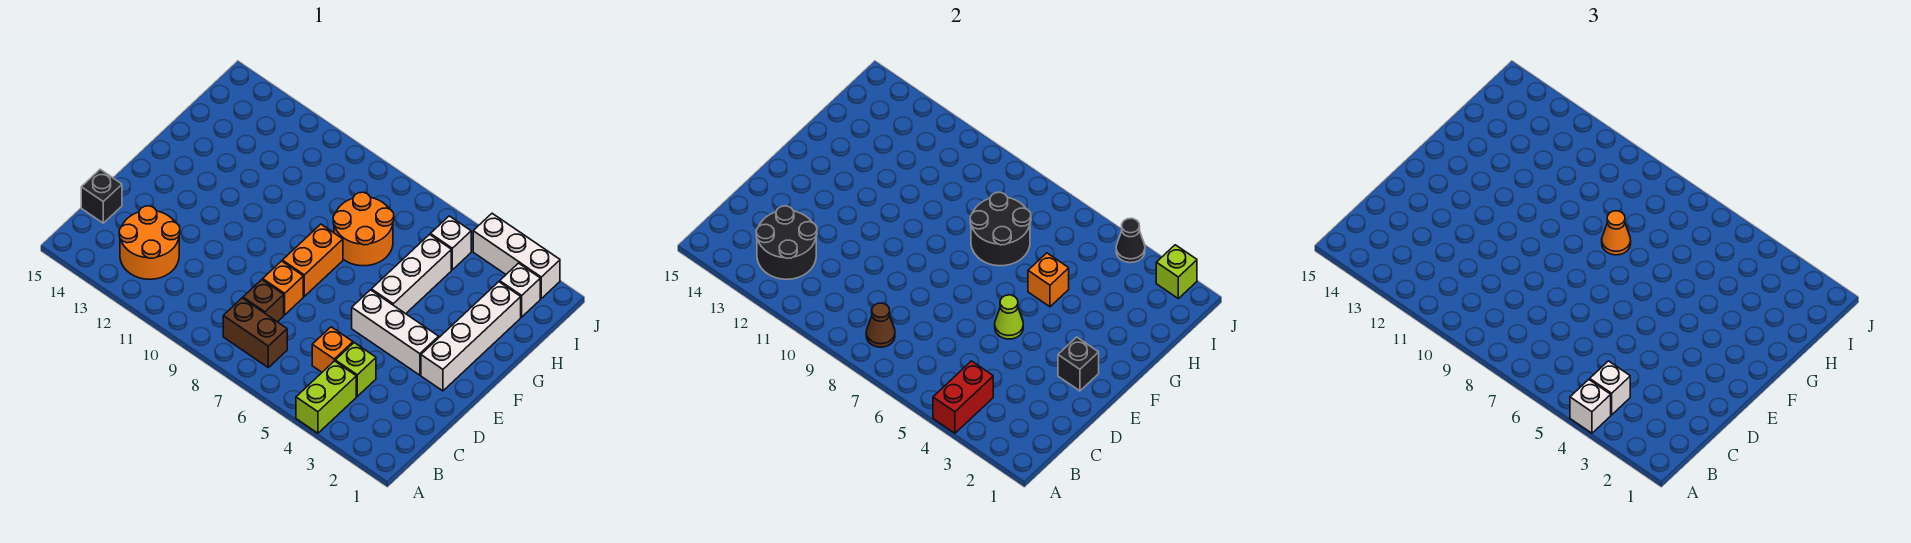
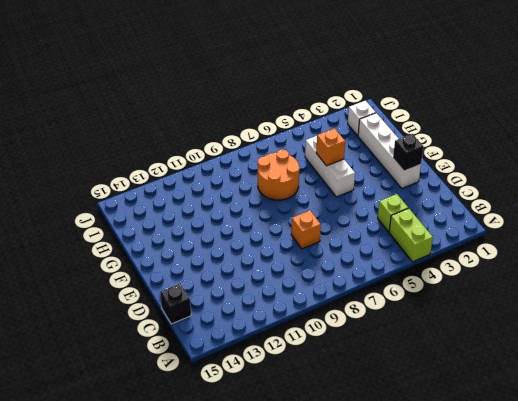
none -> brown brick B7:B8 level 1
none -> orange round brick B12:C13 level 1
none -> orange brick C5 level 1

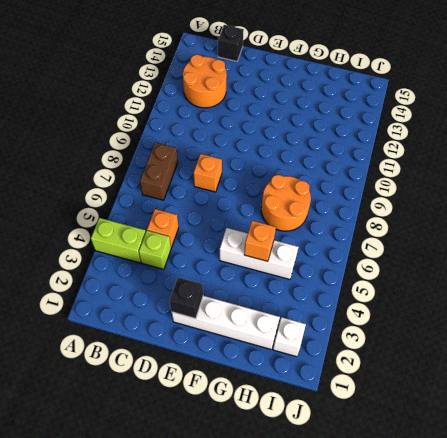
none -> brown brick C8 level 1
none -> white brick E3:E5 level 1
none -> orange brick E8:F8 level 1

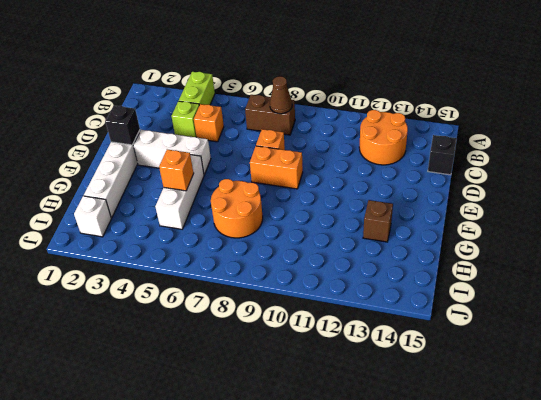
orange brick E8:E9 level 1 -> orange brick E8:F8 level 1
brown brick G13 level 1 -> brown brick C8 level 1
none -> white brick I5 level 1
none -> white brick J2:J4 level 1
none -> red brick A4:B4 level 2

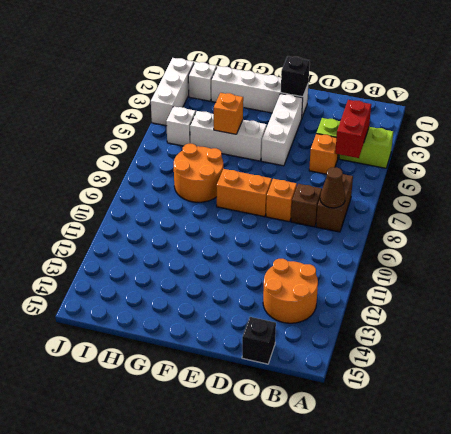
red brick B4:B5 level 2 -> red brick A4:B4 level 2
none -> black round brick B12:C13 level 2
none -> lime cone E5 level 2
none -> black round brick G7:H8 level 2

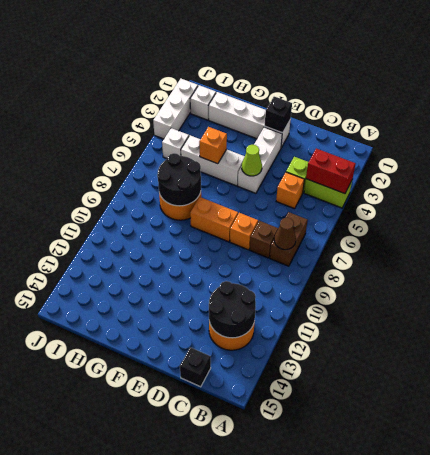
none -> lime brick J2 level 2
none -> black cone J4 level 2
none -> white brick A4 level 3

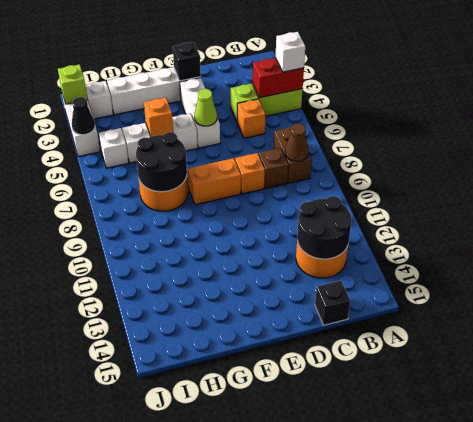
none -> white brick B4 level 3
none -> orange cone G8 level 3

